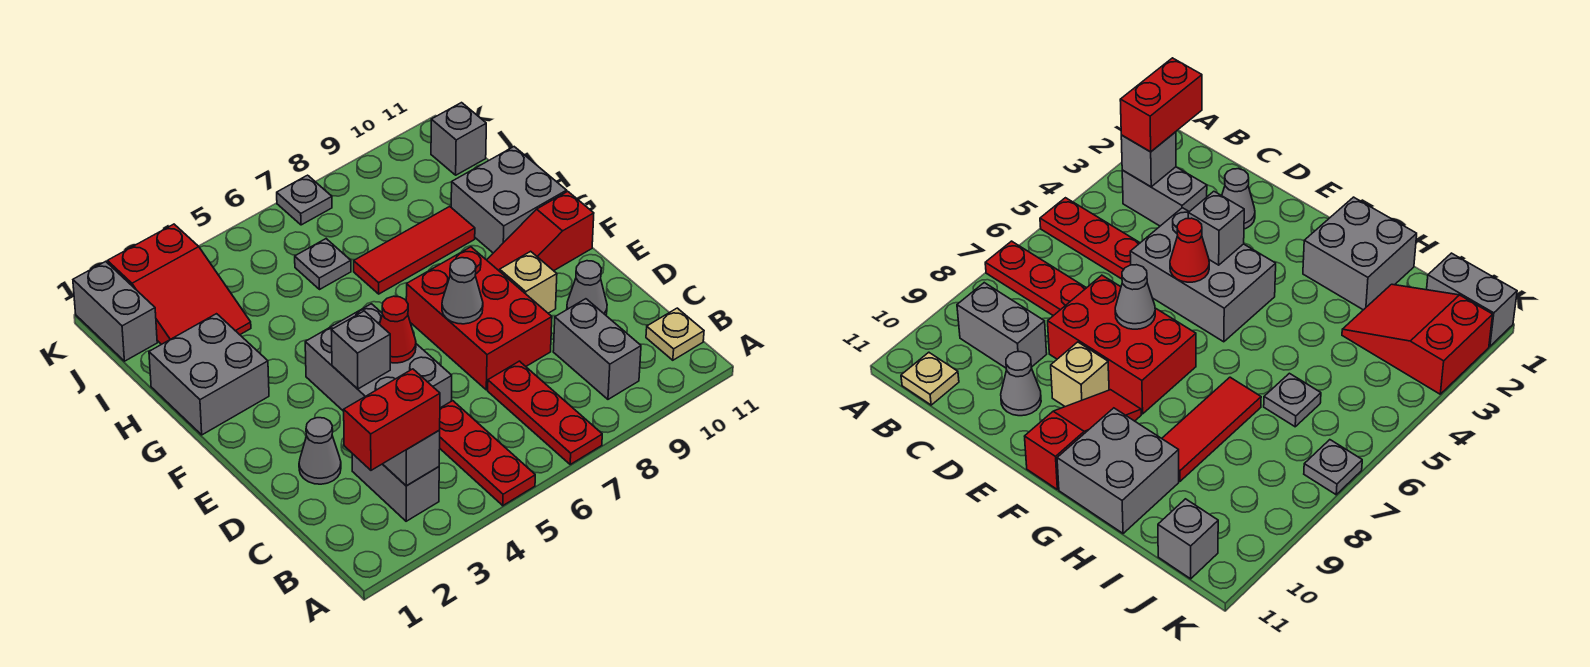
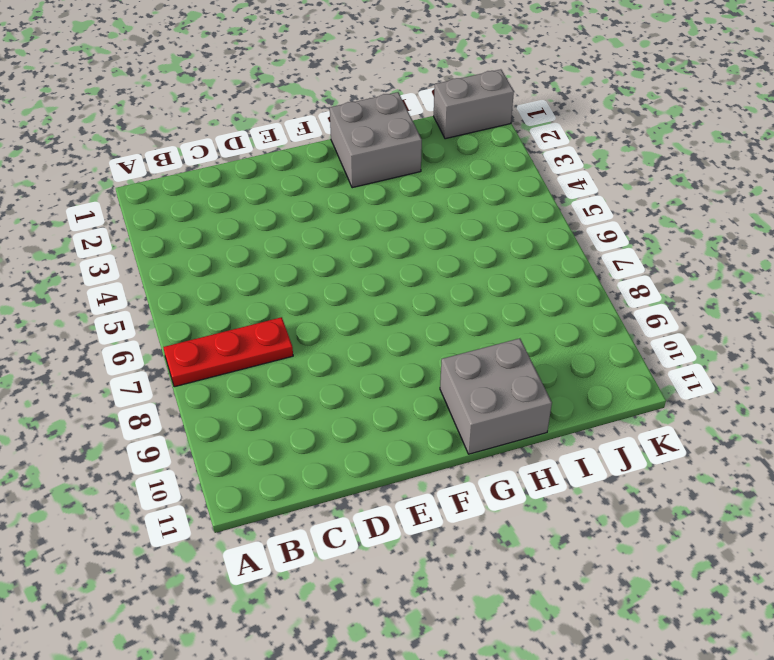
none -> red plate A5:C5 level 1
none -> grey brick B3:C3 level 1
none -> grey brick B9:C9 level 1

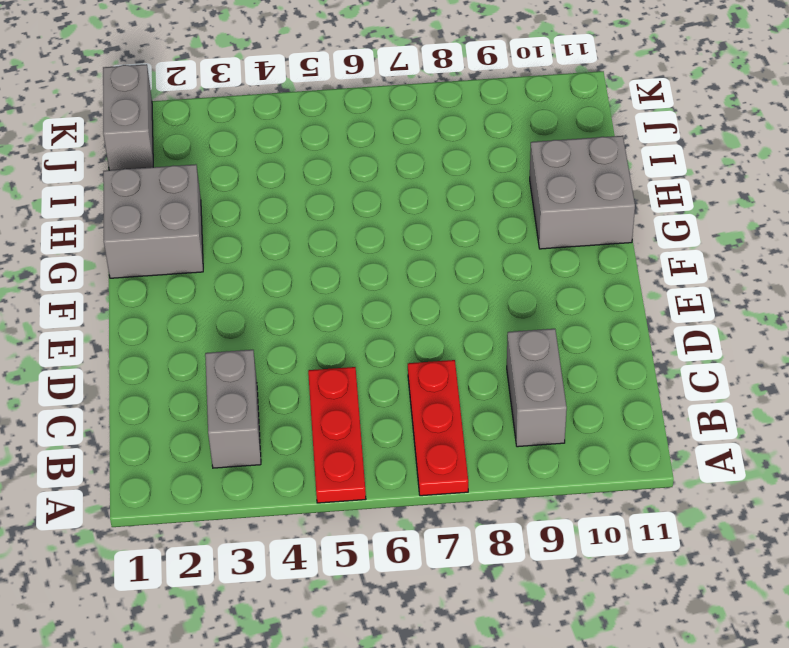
none -> tan plate B11 level 1
none -> grey cone D2 level 1
none -> grey brick D4:F5 level 1

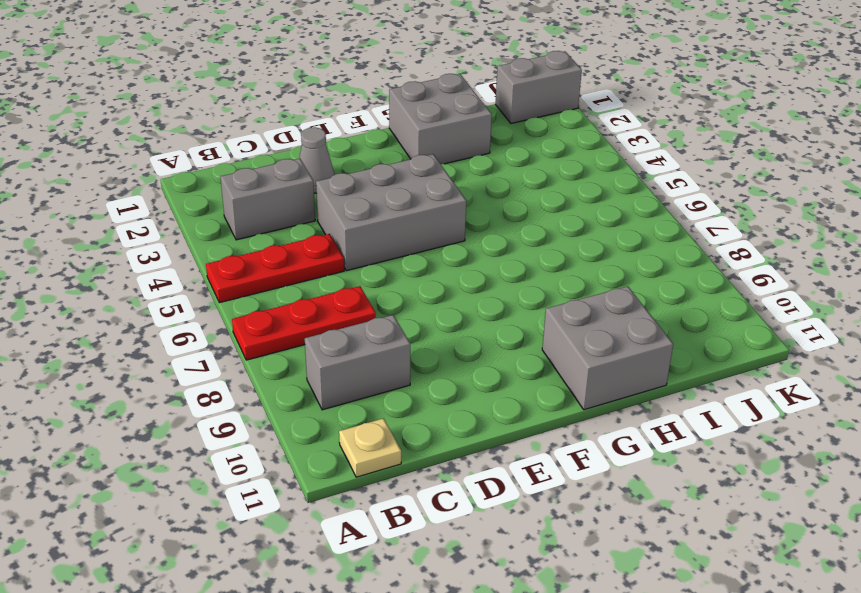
none -> red brick D7:F8 level 1
none -> grey cone D10 level 1
none -> tan brick E9 level 1

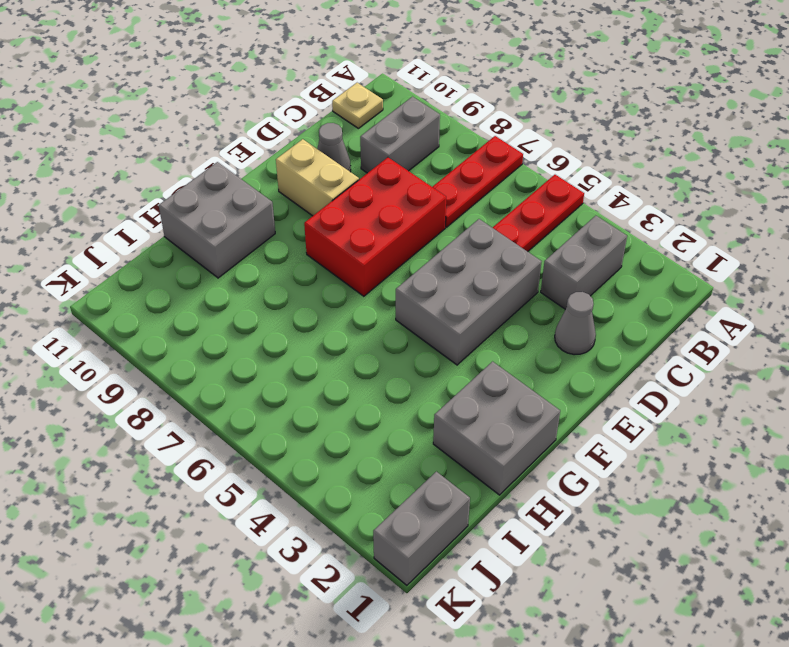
tan brick E9:E10 level 1 -> tan brick E9 level 1
none -> red slope F9:F11 level 1 top 11
none -> red tile H7:H9 level 1
none -> red slope I2:K3 level 1 top K

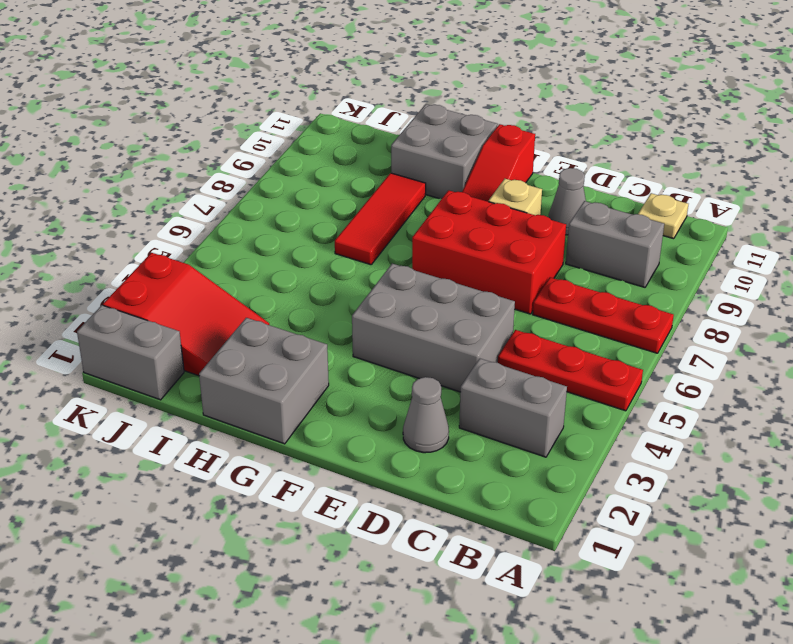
none -> grey plate I6 level 1
none -> grey brick J11 level 1
none -> grey plate K7 level 1

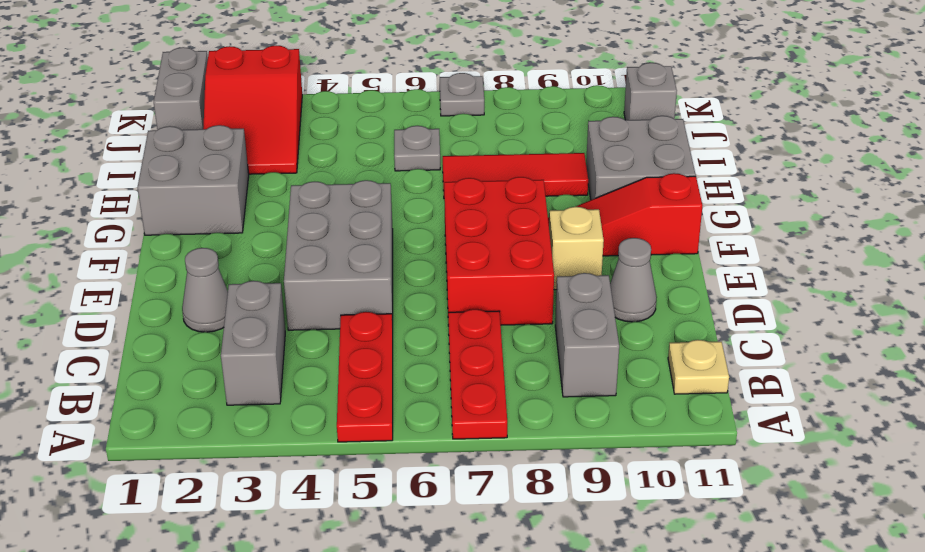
none -> grey brick B3 level 2
none -> grey brick E4 level 2
none -> red cone E5 level 2

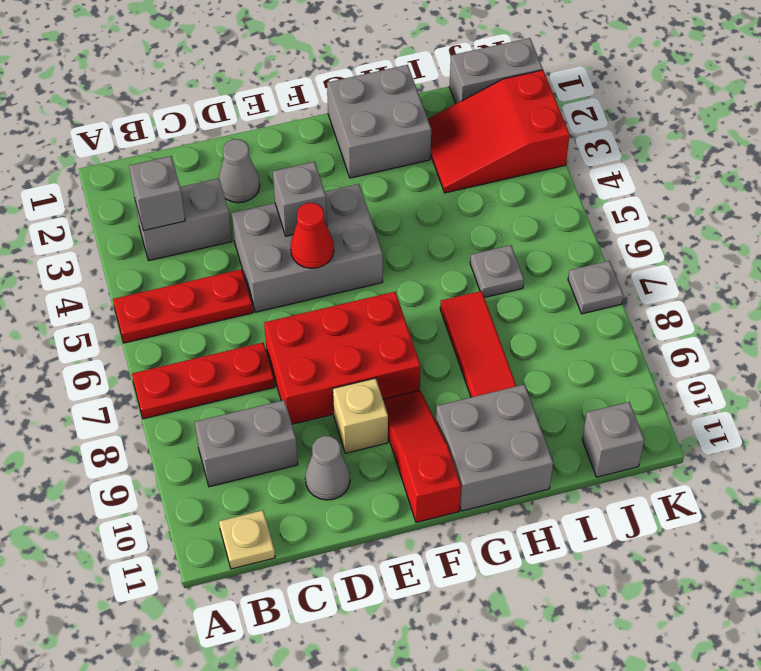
none -> grey cone E7 level 2
none -> red brick B2:B3 level 3

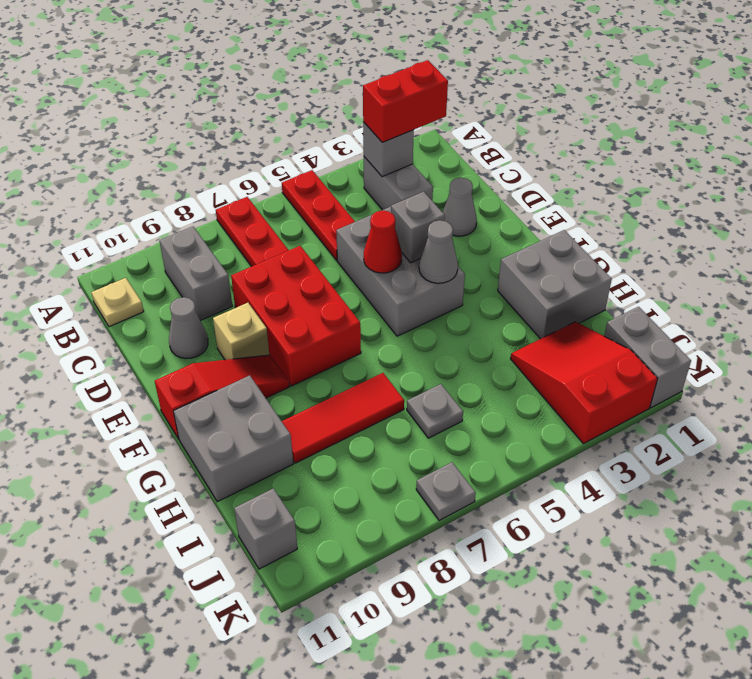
grey cone F4 level 2 -> grey cone E7 level 2

